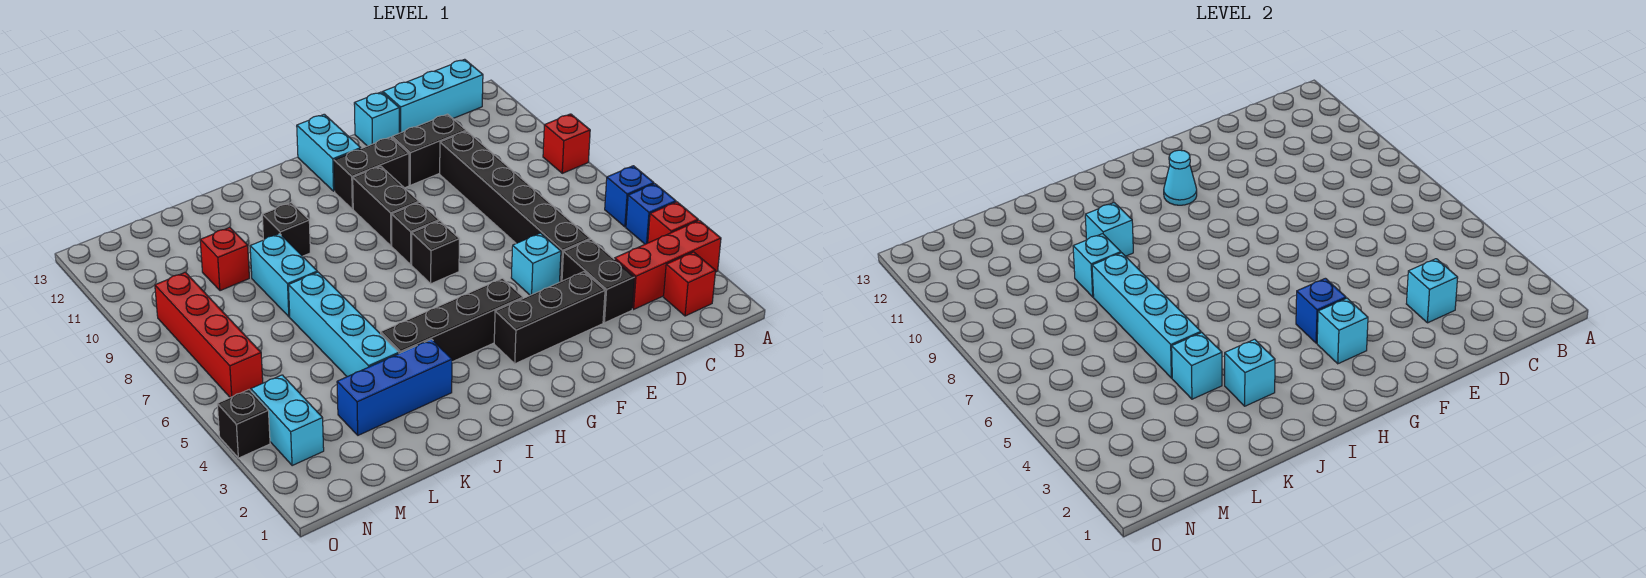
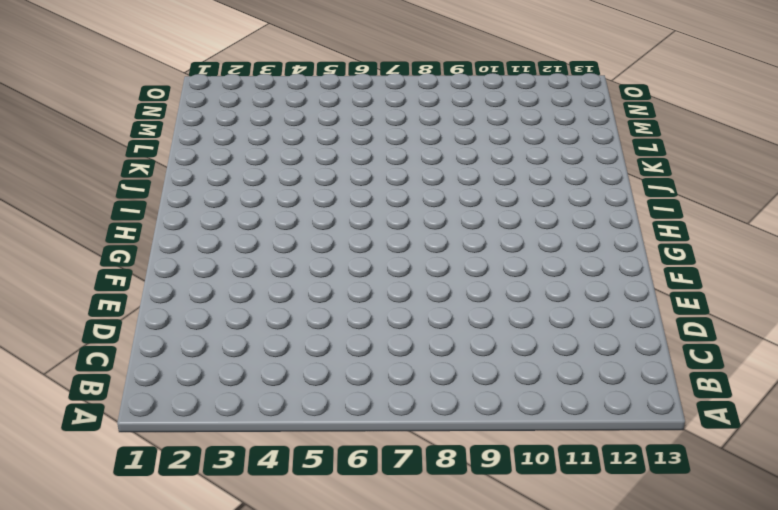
none -> red brick A3:C3 level 1
none -> red brick A4 level 1
none -> blue brick A5 level 1
none -> blue brick A6 level 1

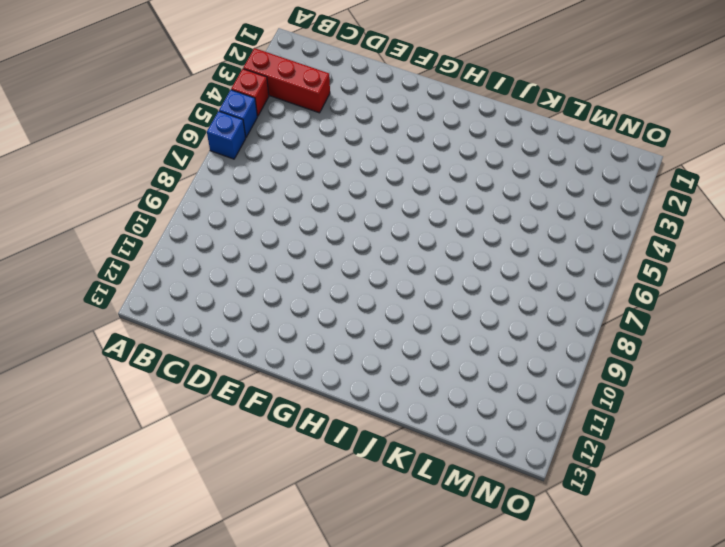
none -> red brick A9 level 1
none -> red brick B2 level 1
none -> cyan brick B13:D13 level 1
none -> black brick D3:D4 level 1

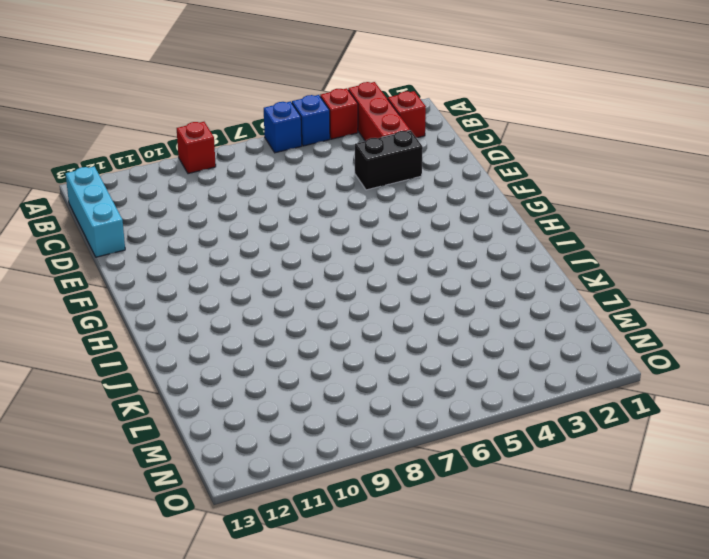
none -> black brick D5:D10 level 1
none -> black brick D11:E11 level 1
none -> black brick E3:G3 level 1
none -> cyan brick E5 level 1

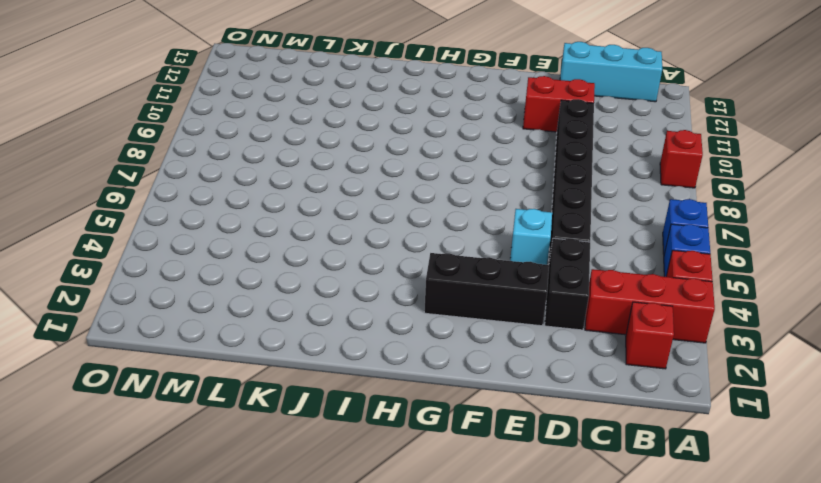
red brick D11:E11 level 1 -> black brick D11:E11 level 1
none -> cyan brick E13 level 1
none -> black brick F11:G11 level 1
none -> black brick G4:J4 level 1
none -> black brick G7 level 1

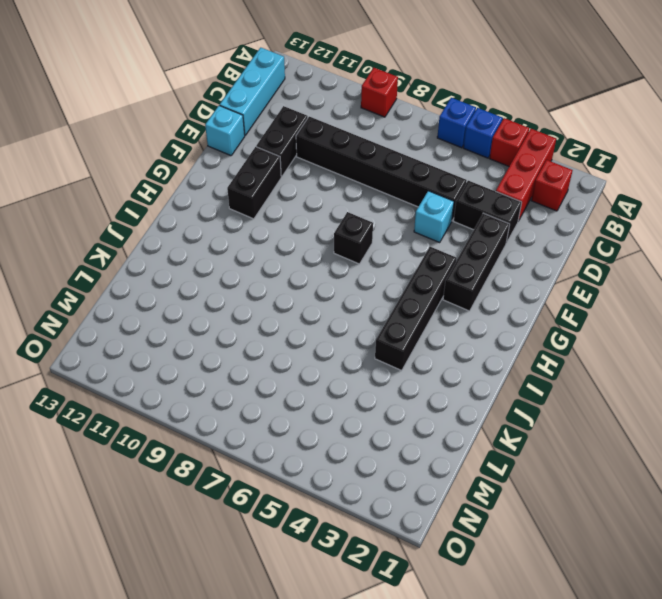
none -> black brick G8 level 1
none -> black brick G9:G10 level 1
none -> cyan brick G12:G13 level 1
none -> blue brick J3:L3 level 1

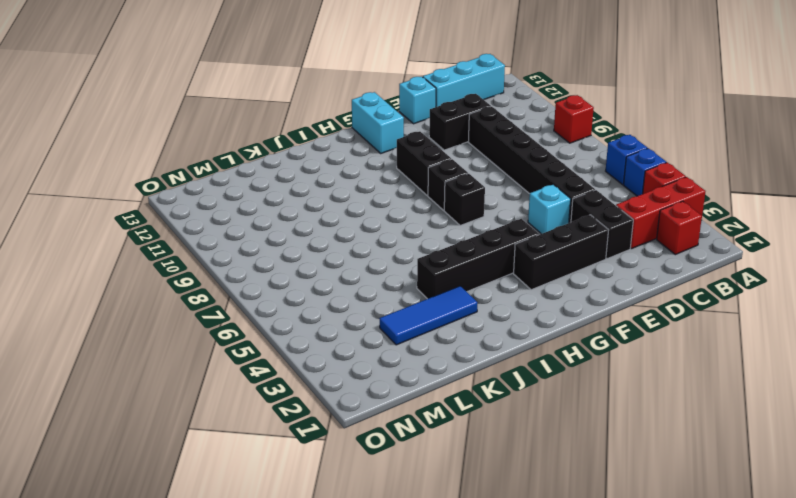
blue tile J3:L3 level 1 -> blue brick J3:L3 level 1
none -> black brick F11:G11 level 1
none -> black brick J10 level 1
none -> cyan brick K4:K7 level 1
none -> cyan brick K8:K9 level 1

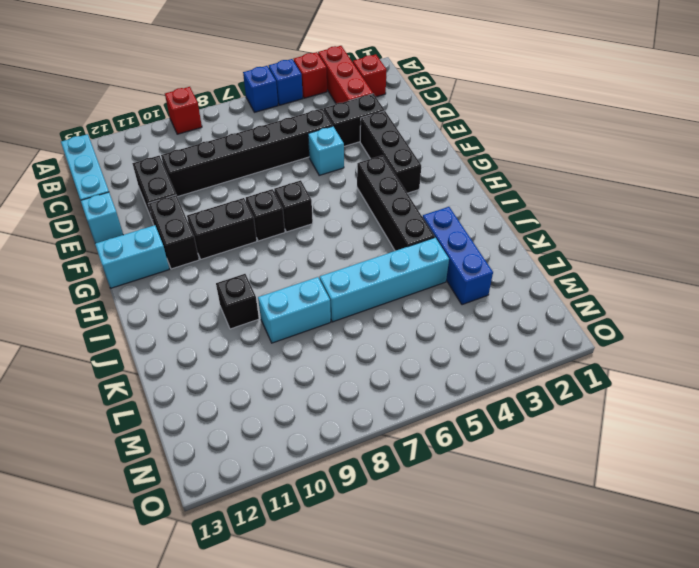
none -> red brick L10 level 1
none -> cyan brick N3:N4 level 1
none -> red brick N6:N9 level 1
none -> black brick O4 level 1

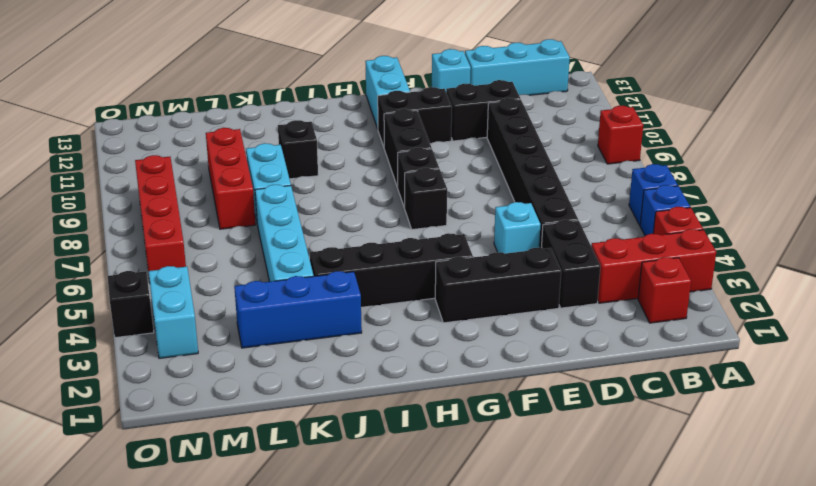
red brick L8:L10 level 1 -> red brick L10 level 1
none -> cyan brick D3 level 2
none -> cyan brick G3 level 2
none -> blue brick G4 level 2
none -> cyan cone G11 level 2

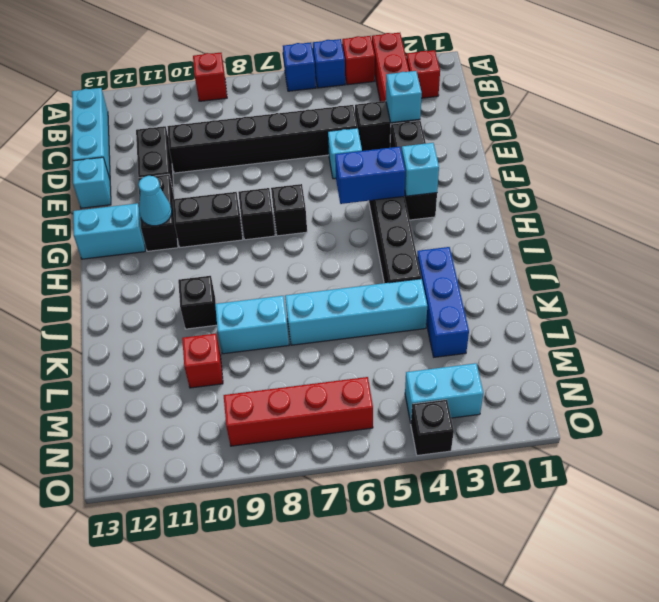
blue brick G4:G5 level 2 -> blue brick G4 level 2
none -> cyan brick J3 level 2
none -> cyan brick J10 level 2
none -> cyan brick K4 level 2
none -> cyan brick K5:K8 level 2

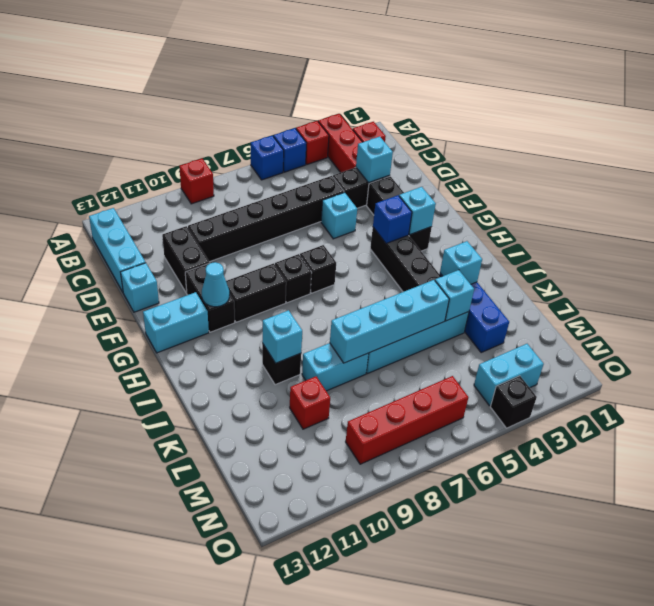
none -> cyan brick K9 level 2

